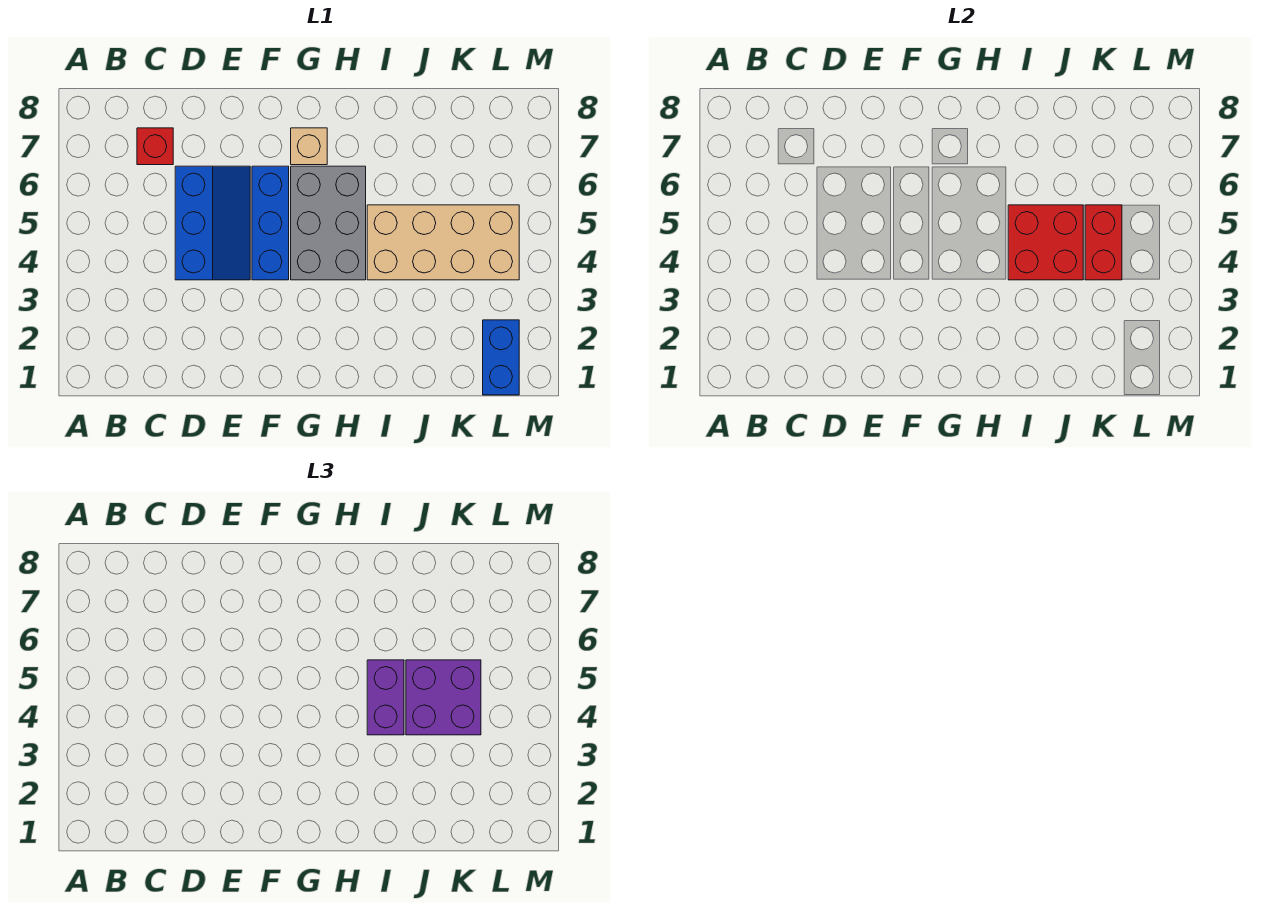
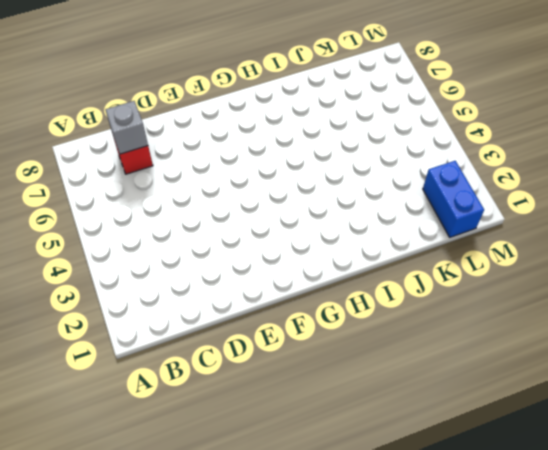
grey brick C7 level 2 -> none
none -> blue slope D4:E6 level 1 top D
none -> blue brick F4:F6 level 1

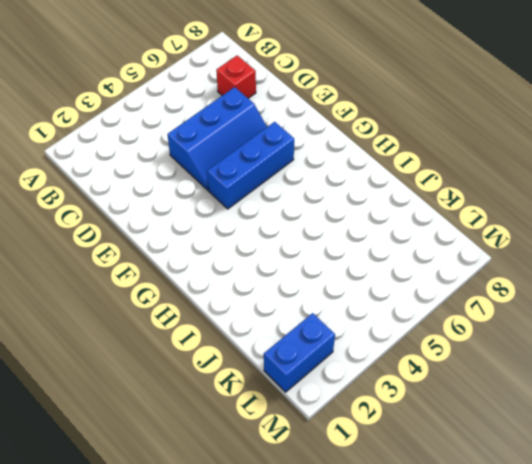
none -> grey brick G4:H6 level 1
none -> tan brick G7 level 1

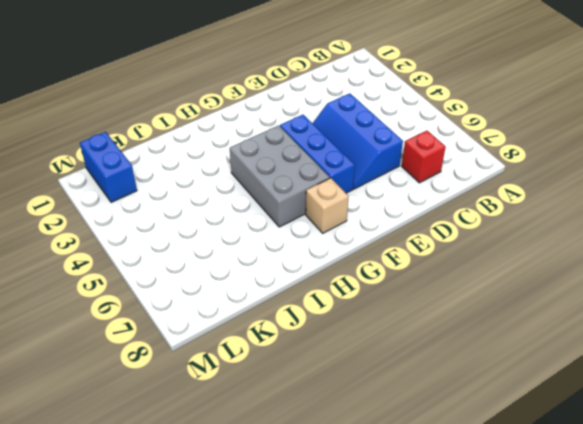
none -> tan brick I4:L5 level 1
none -> red brick I4:J5 level 2

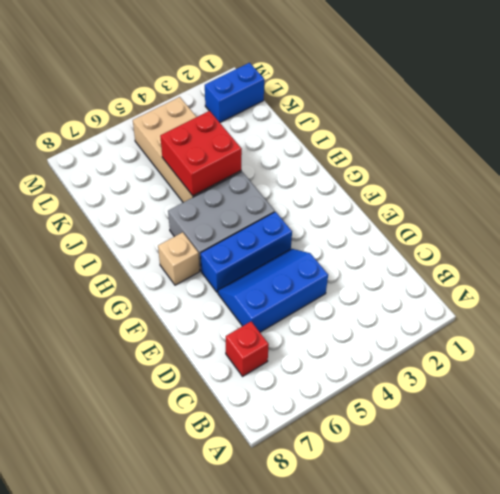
none -> red brick K4:K5 level 2
none -> purple brick I4:I5 level 3

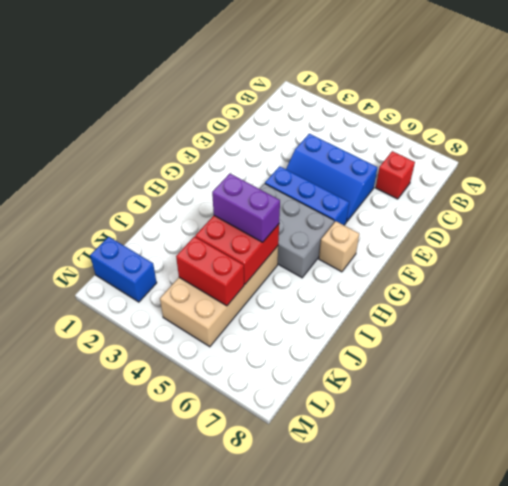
none -> purple brick J4:K5 level 3

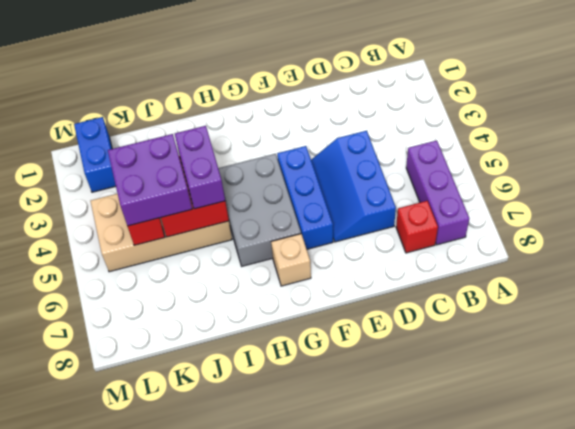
purple brick B5:B7 level 1 -> none

